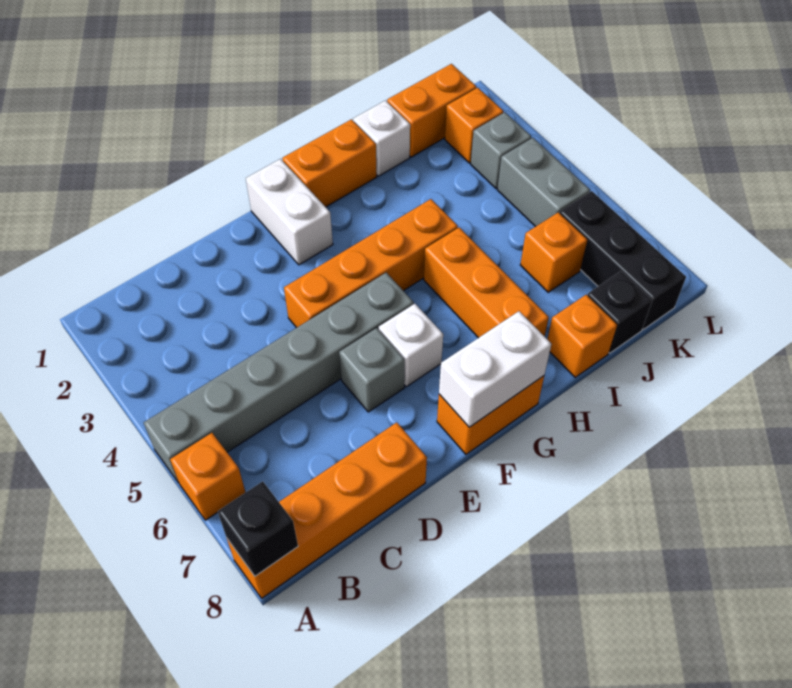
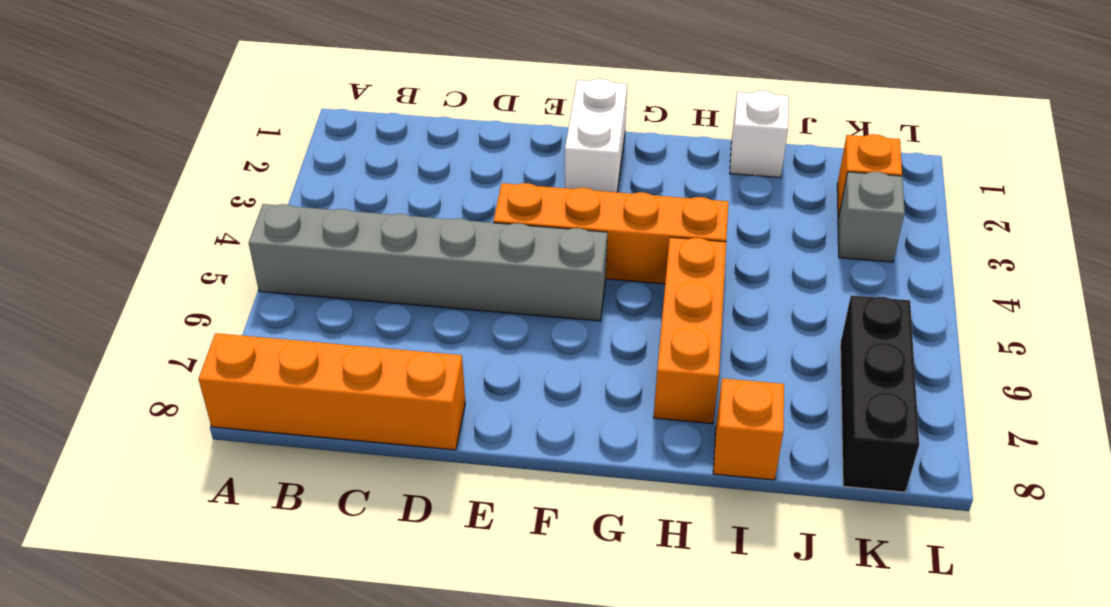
none -> orange brick A6 level 1
none -> grey brick E6 level 1
none -> white brick F6 level 1

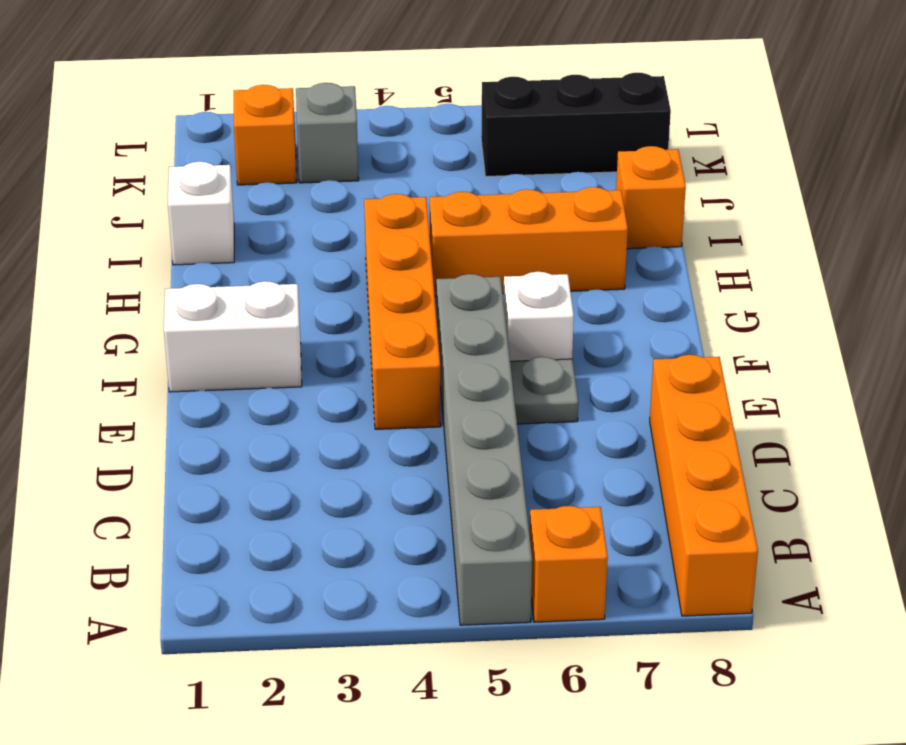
grey plate E6 level 1 -> grey brick E6 level 1
none -> orange brick F8:G8 level 1
none -> orange brick G1:H1 level 1
none -> orange brick J1:K1 level 1

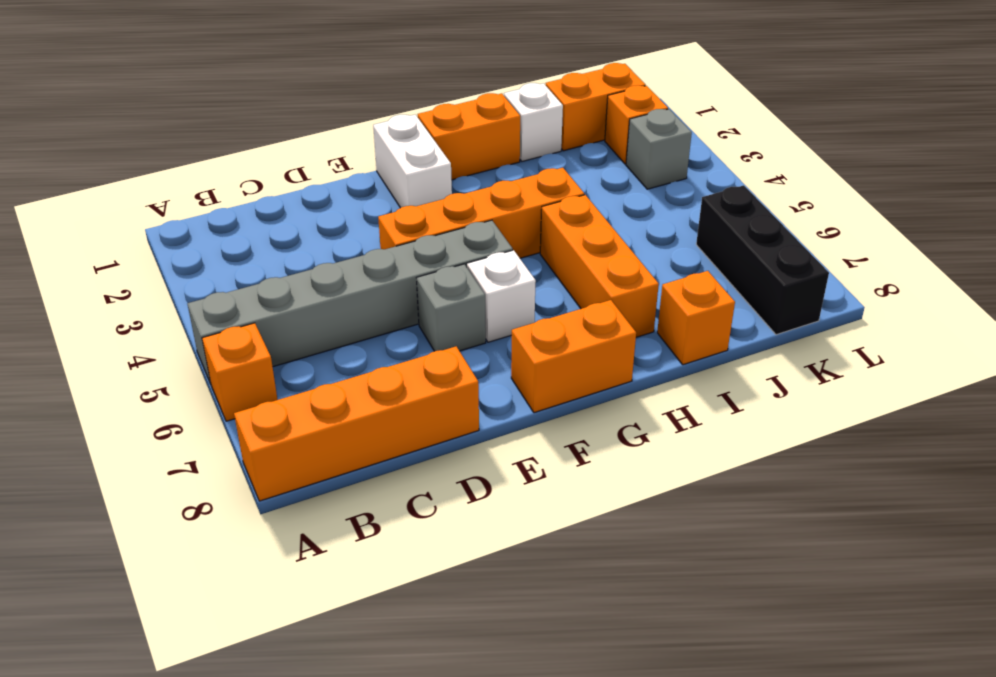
none -> orange brick J6 level 1
none -> black brick J8 level 1
none -> grey brick K4:K5 level 1

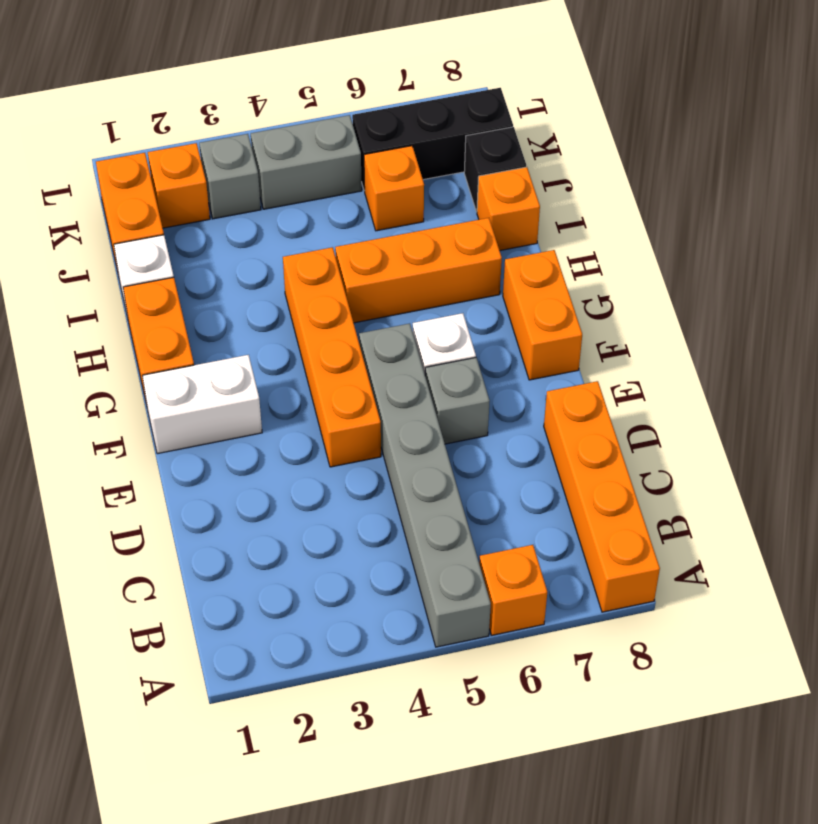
none -> black brick A8 level 2
none -> white brick F8:G8 level 2

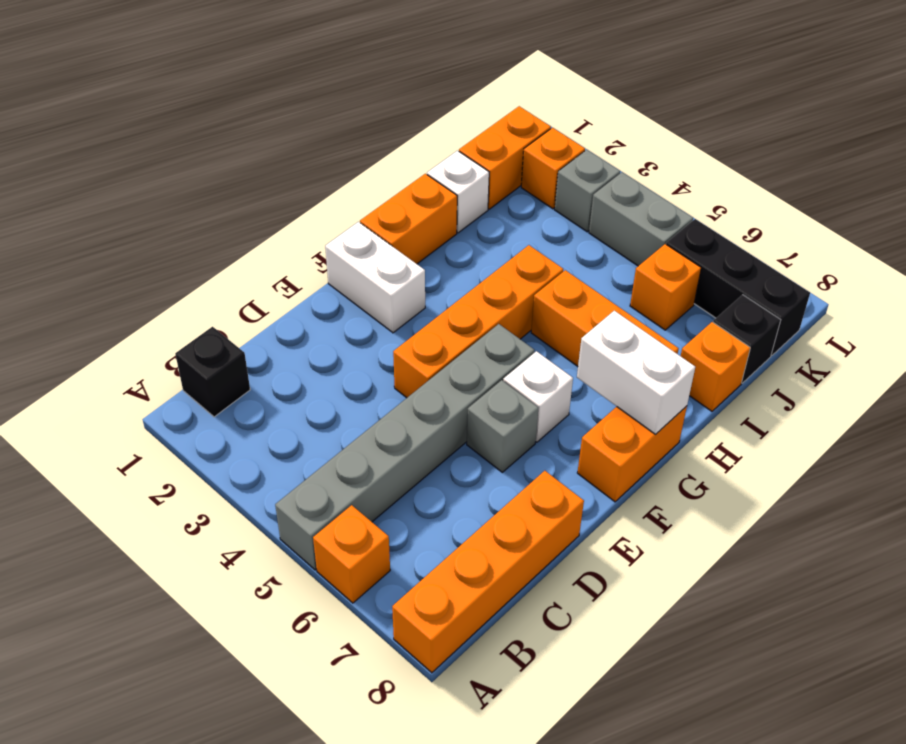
black brick B1 level 1 -> black brick A8 level 2
white brick G7:G8 level 2 -> white brick F8:G8 level 2

